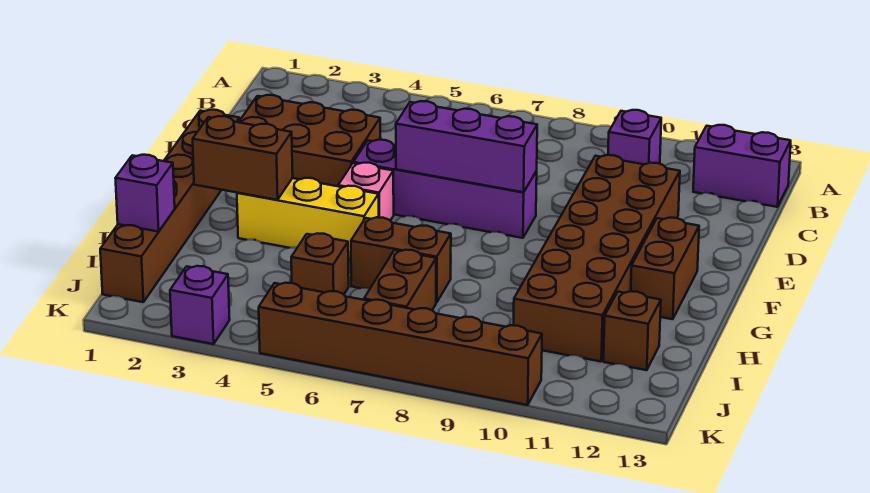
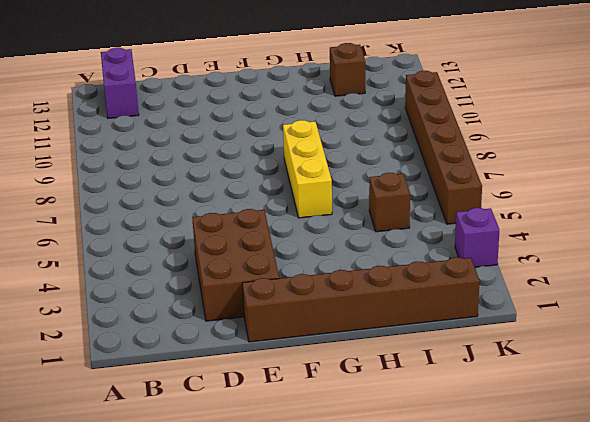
yellow brick G6:G8 level 1 -> yellow brick G3:G5 level 1
none -> purple brick B10 level 1
none -> brown brick D10:I11 level 1
none -> purple brick E5:E8 level 1

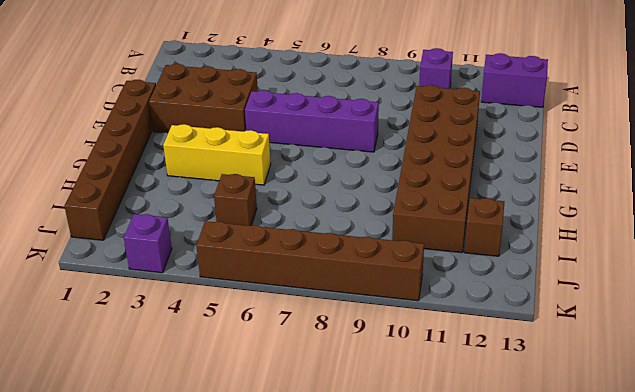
none -> pink brick F5 level 1
none -> brown brick F12:G12 level 1
none -> brown brick H6:H7 level 1

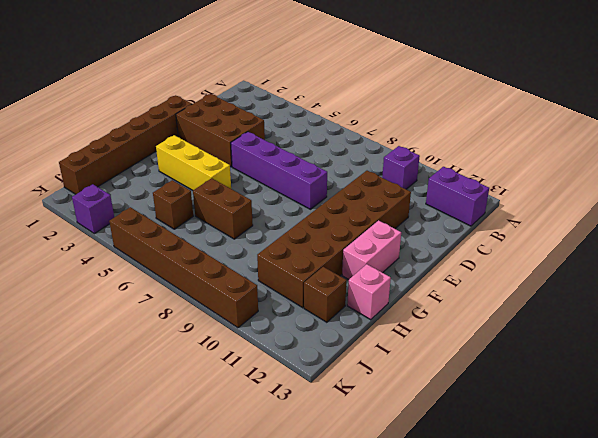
pink brick F12:G12 level 1 -> brown brick F12:G12 level 1
pink brick H13 level 1 -> pink brick F5 level 1
none -> brown brick I7:J7 level 1
none -> purple brick E6:E8 level 2
none -> brown brick G2:G3 level 2

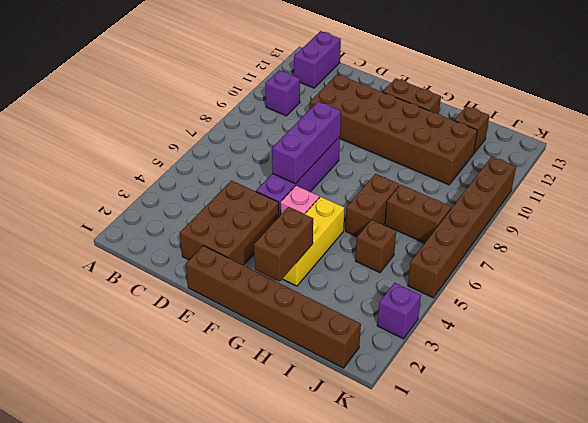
none -> purple brick I1 level 2

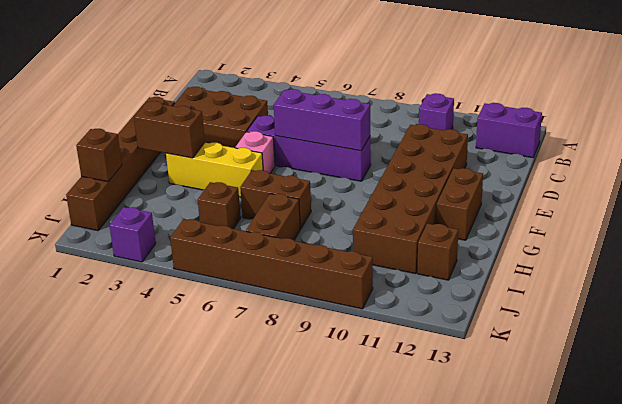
brown brick I1 level 2 -> purple brick I1 level 2

